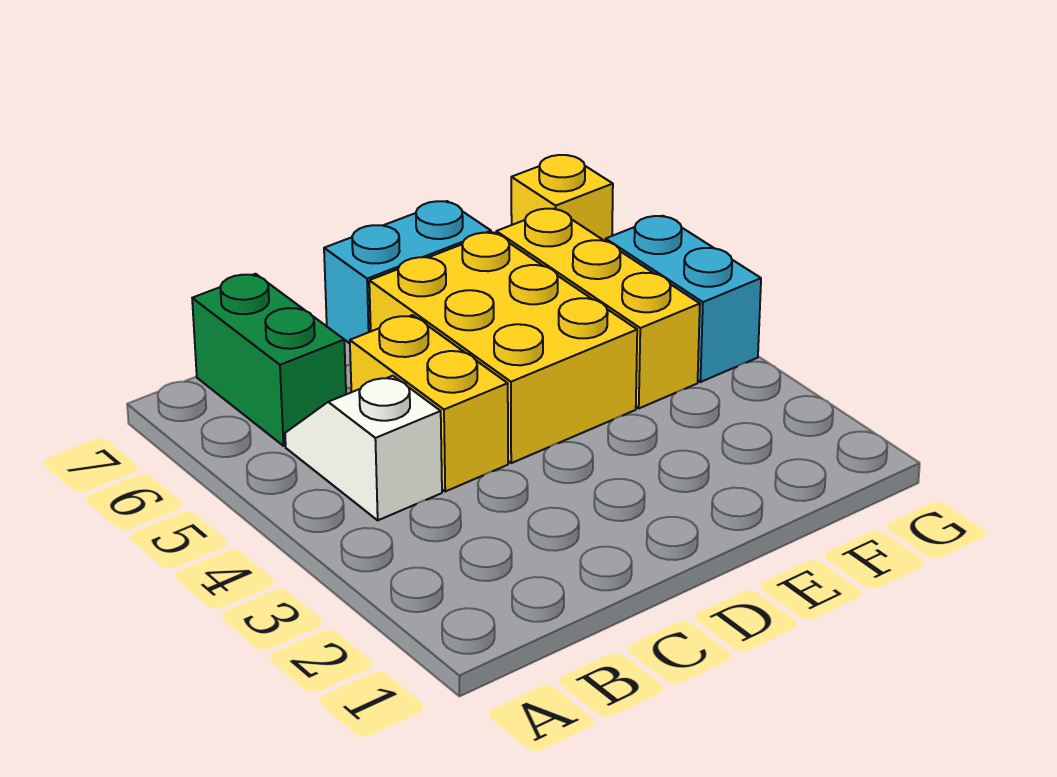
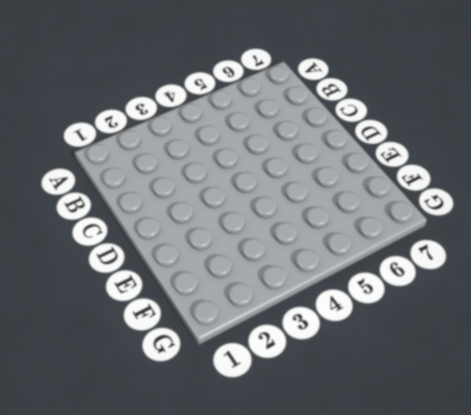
none -> white slope B4:B5 level 1 top 4
none -> green brick B6:B7 level 1

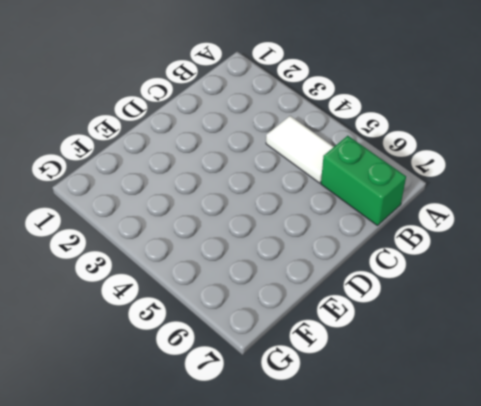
white tile B4:B5 level 1 -> white slope B4:B5 level 1 top 4
none -> yellow brick C4:C5 level 1
none -> yellow brick D4:E6 level 1

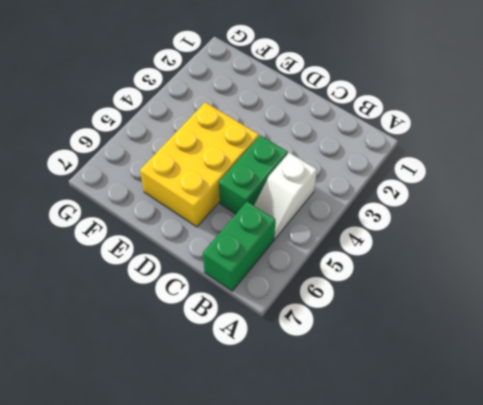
green brick C4:C5 level 1 -> yellow brick C4:C5 level 1
none -> cyan brick D7:E7 level 1
none -> yellow brick F4:F6 level 1

